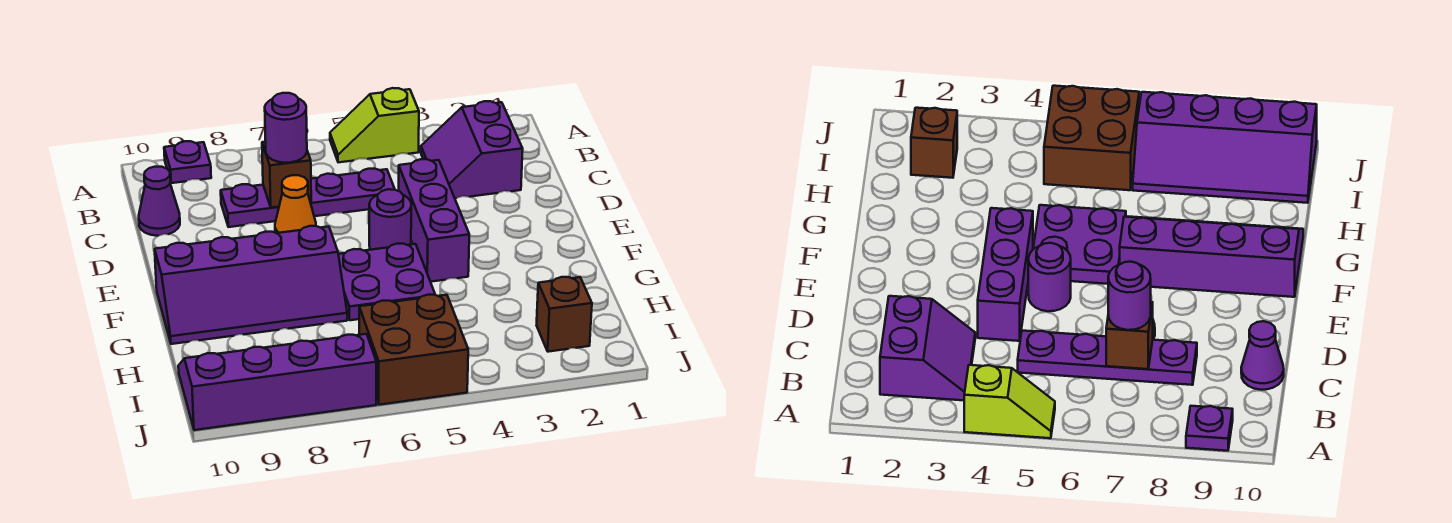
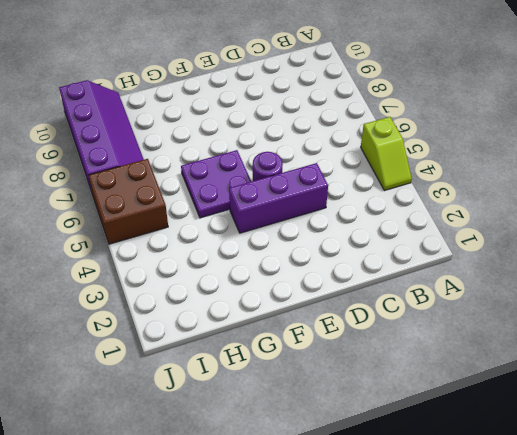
lime slope A4:A5 level 1 top 5 -> lime slope A4:A5 level 1 top 4
none -> purple plate A9 level 1
none -> purple slope B2:C3 level 1 top 2
none -> purple plate C5:C8 level 1

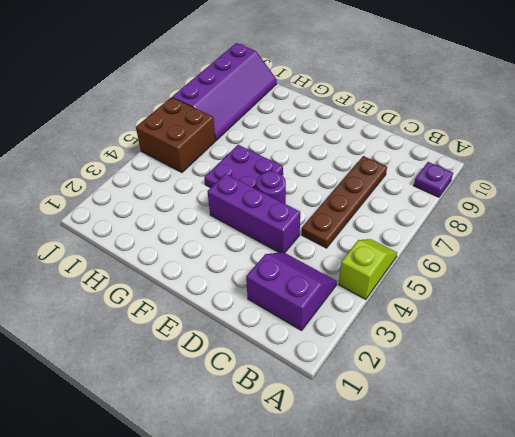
brown plate C5:C8 level 1 -> purple plate C5:C8 level 1
none -> purple cone C10 level 1
none -> orange cone D7 level 1
none -> purple slope F7:G10 level 1 top F

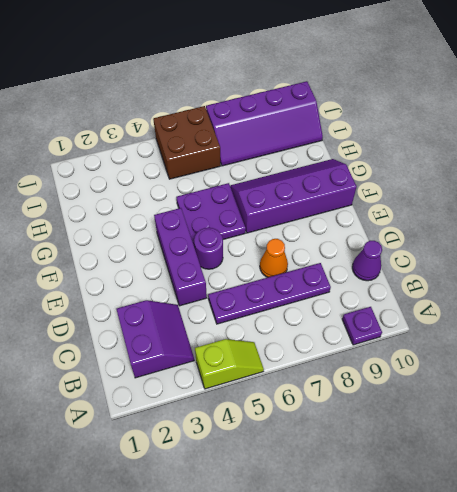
none -> brown brick I2 level 1
none -> brown brick C7 level 2
none -> purple round brick C7 level 3

